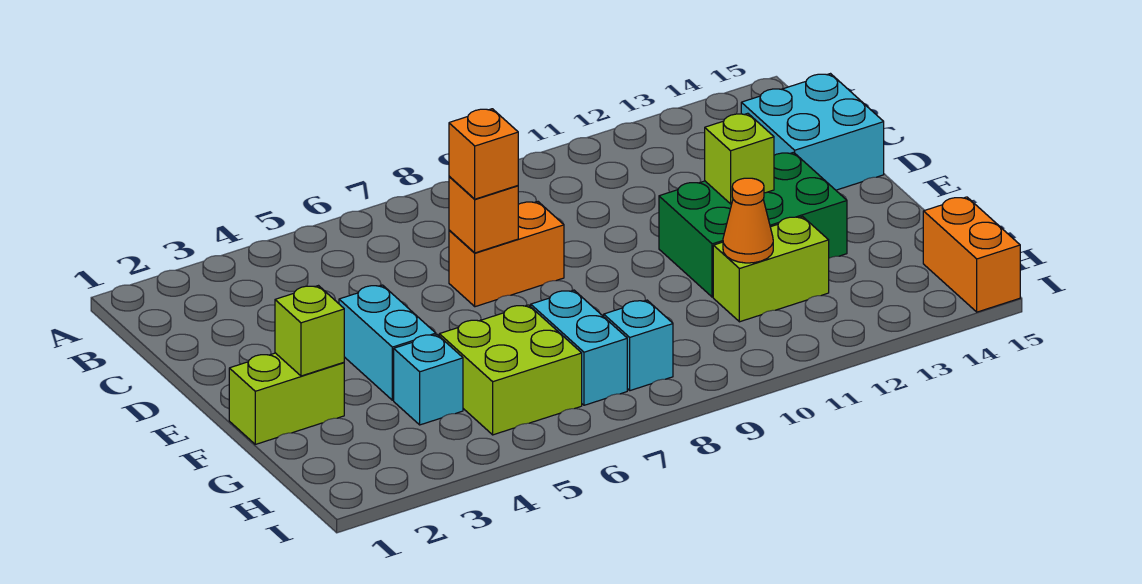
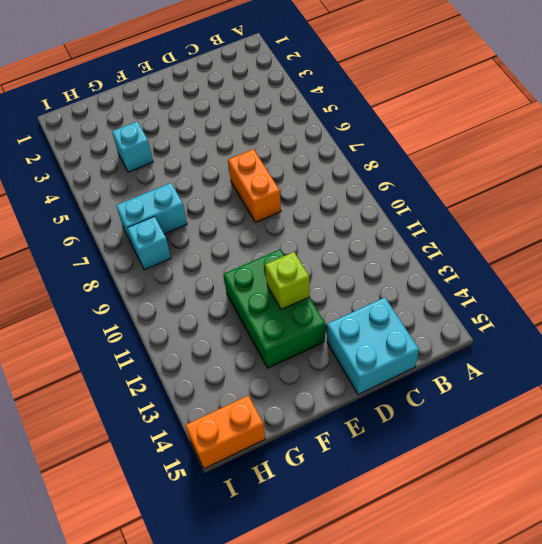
none -> cyan brick E4:F4 level 1
none -> lime brick F1:F2 level 1
none -> lime brick G5:H6 level 1

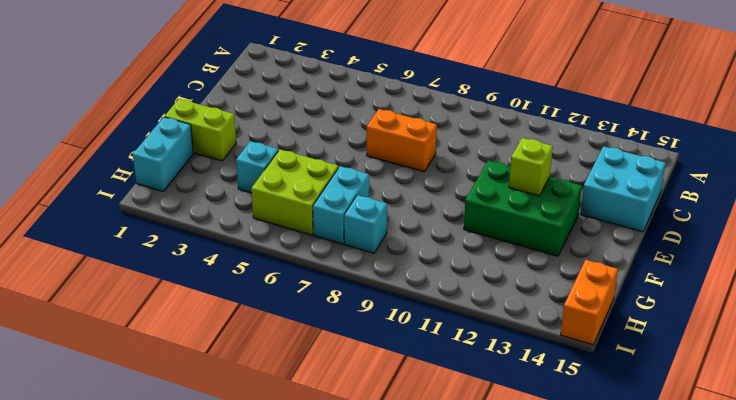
cyan brick G1:H1 level 1 -> cyan brick E4:F4 level 1
none -> lime brick G11:G12 level 1
none -> orange brick D7 level 2
none -> lime brick F2 level 2

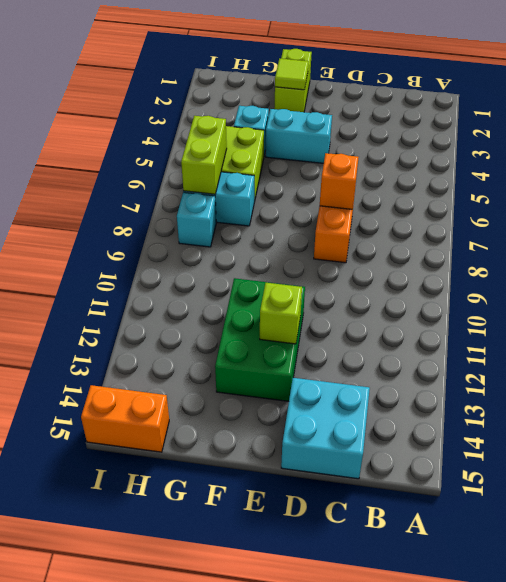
lime tile F2 level 2 -> lime brick F2 level 2
lime brick H6:H7 level 2 -> lime brick G11:G12 level 1
none -> orange cone G11 level 2
none -> orange brick D7 level 3

